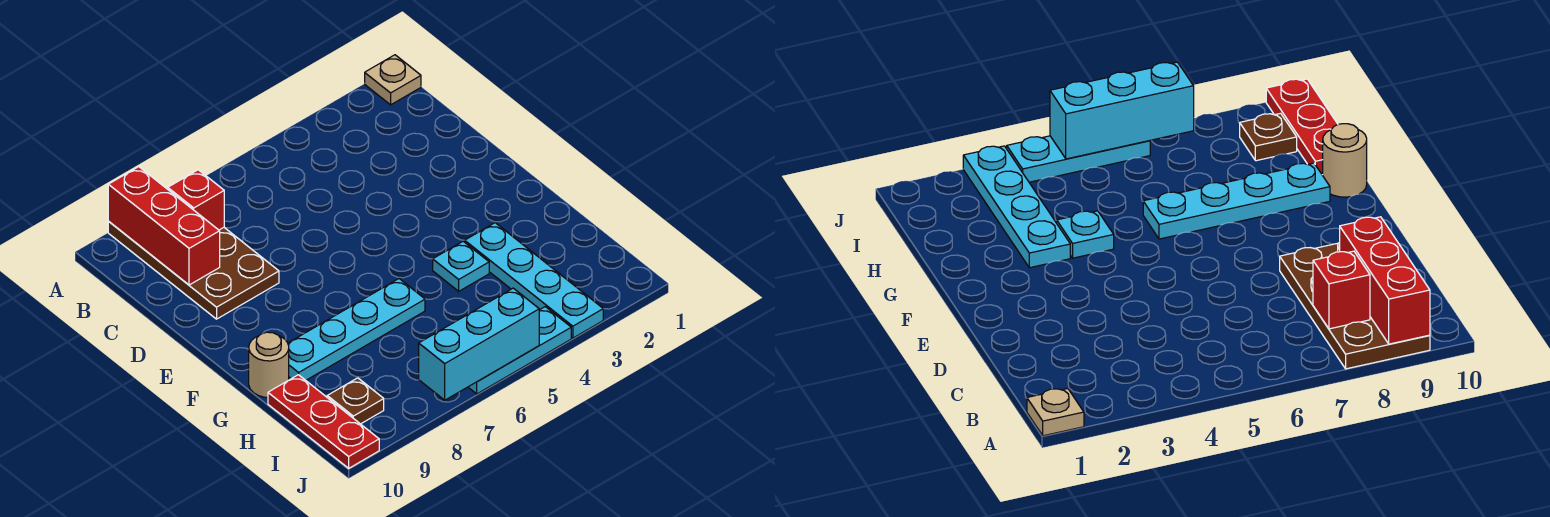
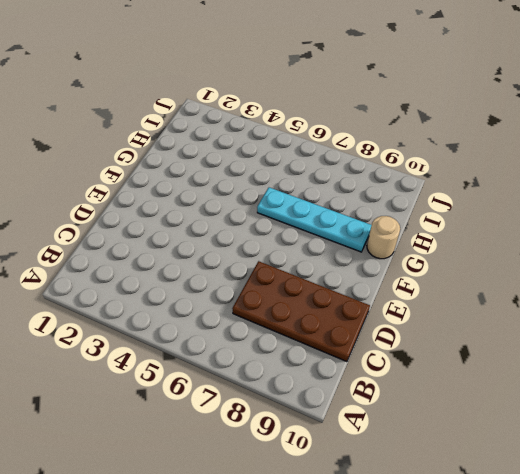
brown plate C7:D10 level 1 -> brown plate A8:D9 level 1
none -> tan plate A1 level 1
none -> cyan plate G3:J3 level 1
none -> cyan plate G4 level 1

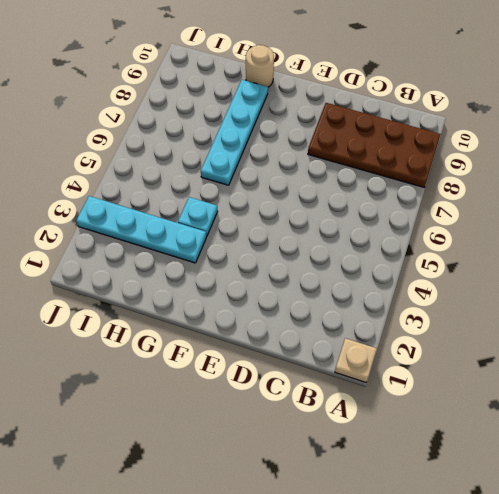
none -> red plate H10:J10 level 1
none -> brown plate I9 level 1
none -> cyan plate J4:J6 level 1

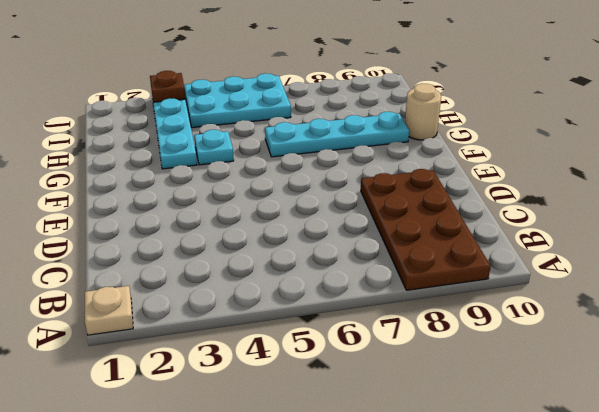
cyan plate I4:J6 level 1 -> cyan plate J4:J6 level 1
brown plate J3 level 2 -> brown plate I9 level 1
none -> red plate H10:J10 level 1
none -> red brick A9:C9 level 2
none -> red brick B8 level 2

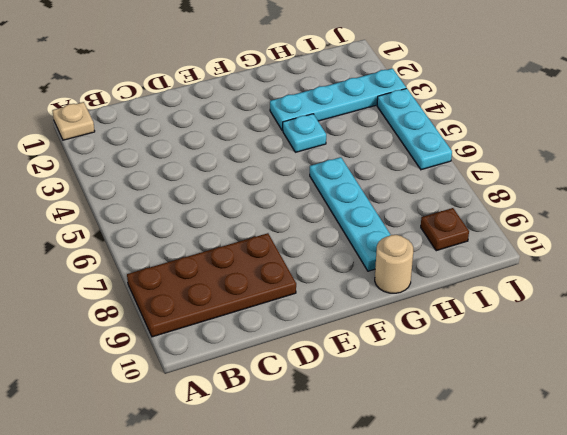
none -> red plate H10:J10 level 1
none -> red brick A9:C9 level 2
none -> red brick B8 level 2

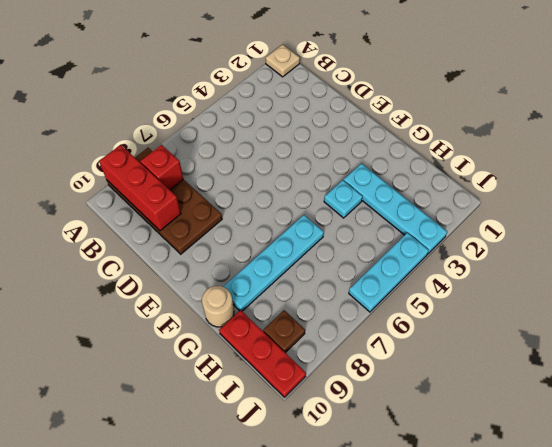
none -> cyan brick J5:J7 level 2

